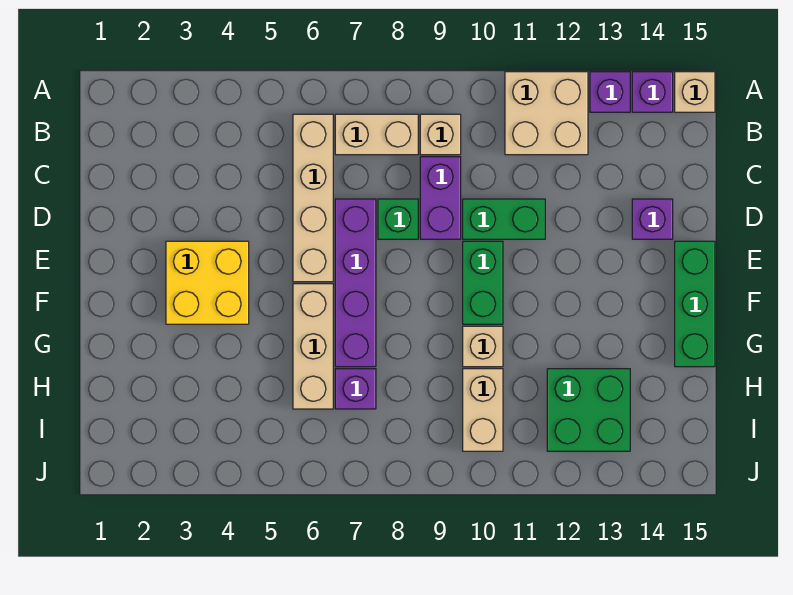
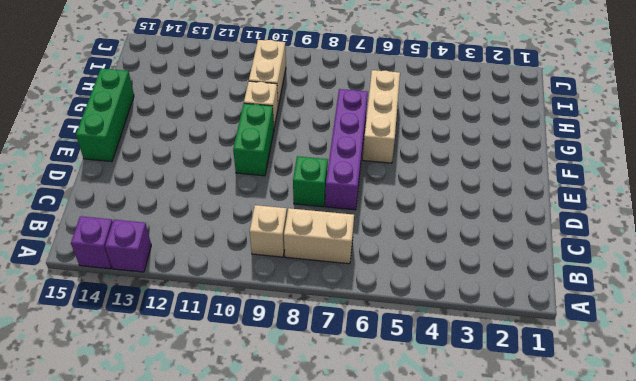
none -> tan brick A11:B12 level 1
none -> tan brick A15 level 1
none -> tan brick B6:E6 level 1

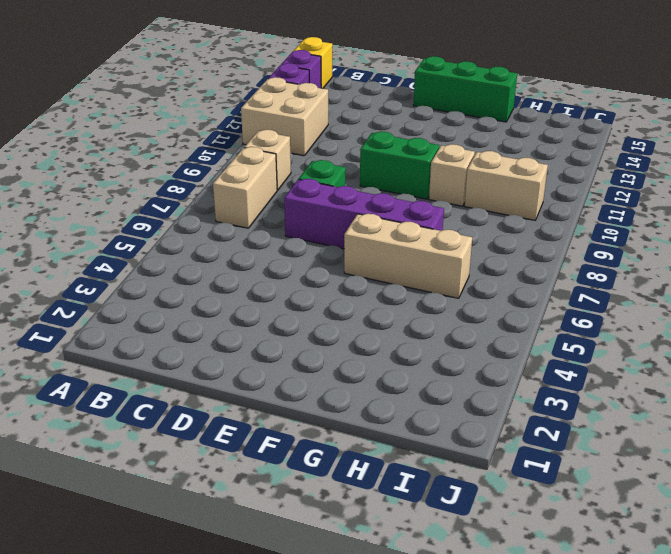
yellow brick A15 level 1 -> tan brick A15 level 1
none -> tan brick B6:E6 level 1
none -> purple brick C9:D9 level 1
none -> green brick D10:D11 level 1

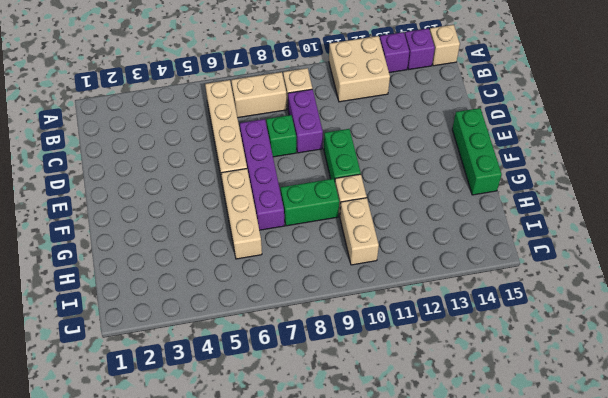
green brick G8:G9 level 1 -> green brick D10:D11 level 1
none -> purple brick D14 level 1
none -> yellow brick E3:F4 level 1
none -> purple brick H7 level 1

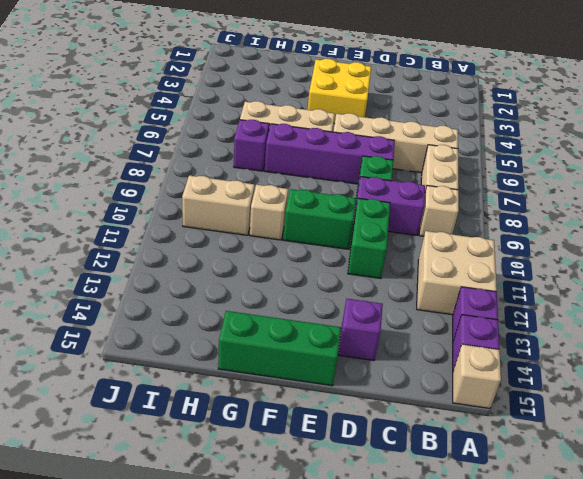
none -> green brick H12:I13 level 1

